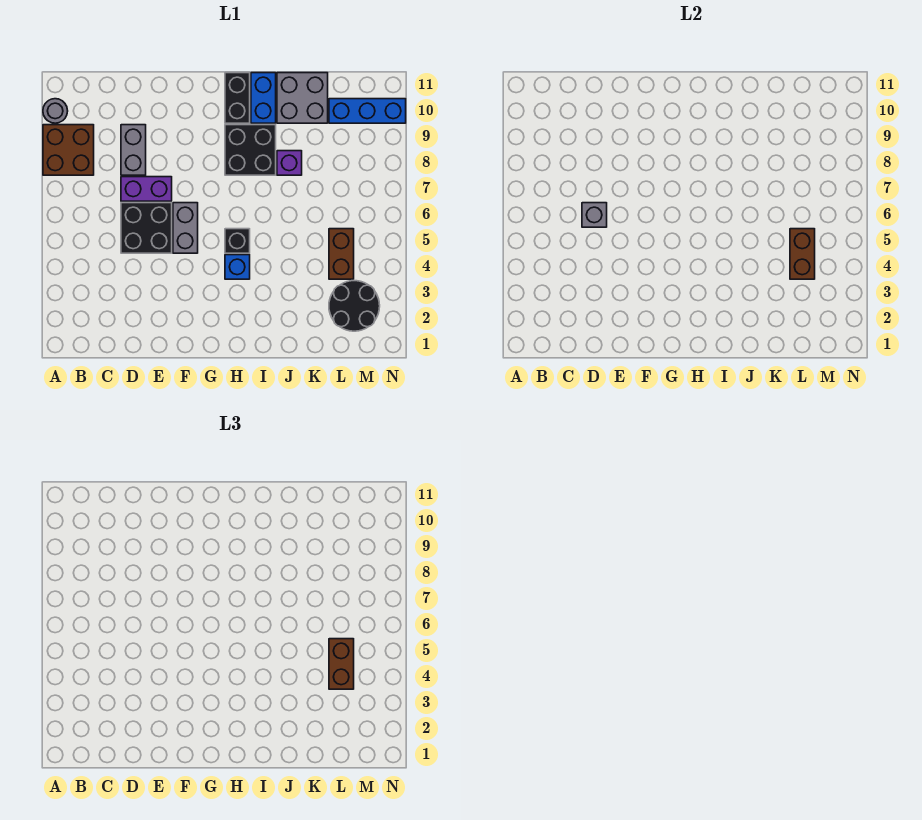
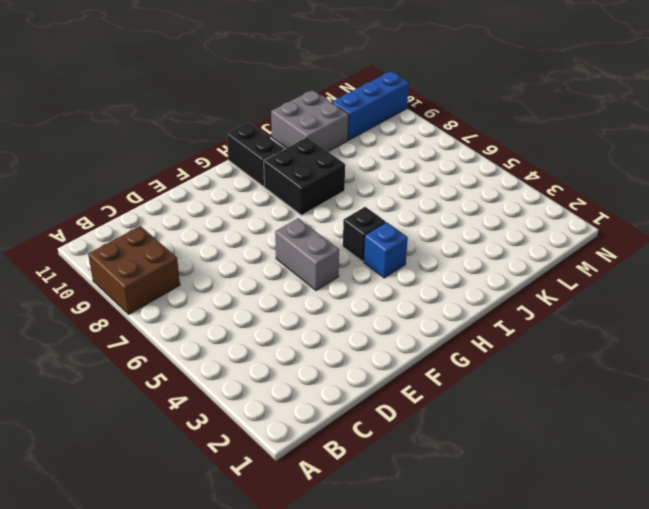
none -> grey round brick A10 level 1
none -> black brick D5:E6 level 1
none -> purple brick D7:E7 level 1

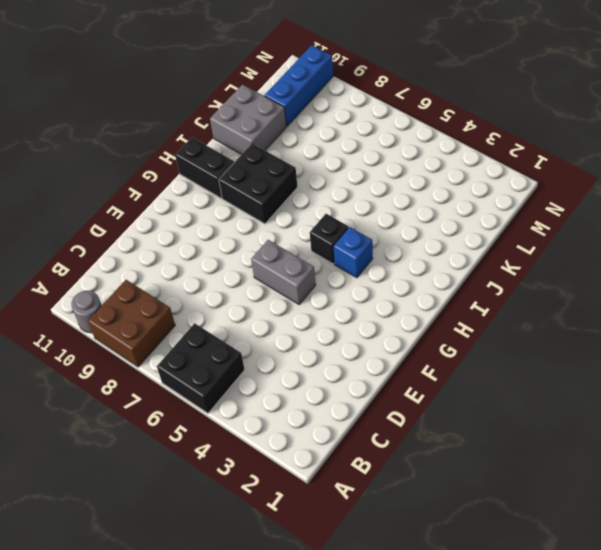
black brick A5:B6 level 1 -> black brick D5:E6 level 1
none -> purple brick D7:E7 level 1
none -> grey brick D8:D9 level 1
none -> blue brick I10:I11 level 1

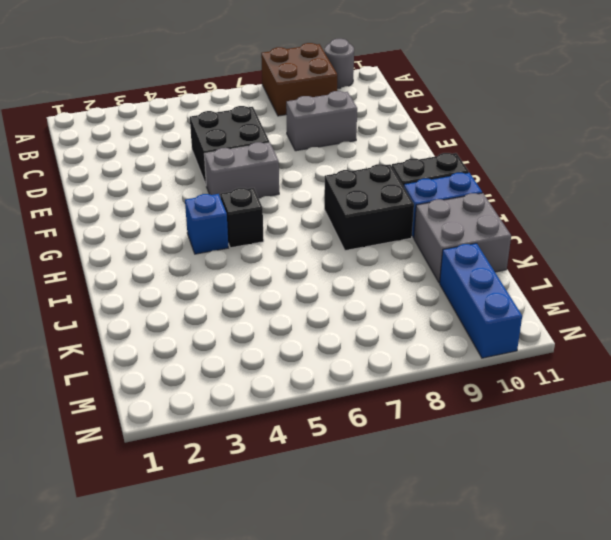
none -> purple brick D7:E7 level 1
none -> purple brick J8 level 1
none -> black round brick L2:M3 level 1

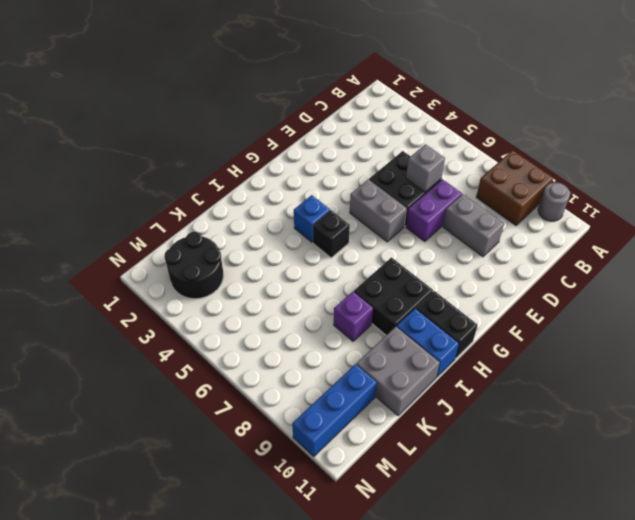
none -> brown brick L4:L5 level 1
none -> brown brick L4:L5 level 2
none -> brown brick L4:L5 level 3

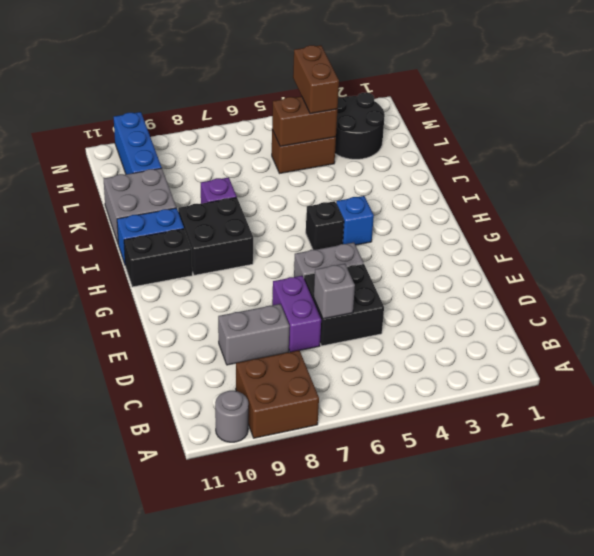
brown brick L4:M4 level 3 -> brown brick L4:L5 level 3

